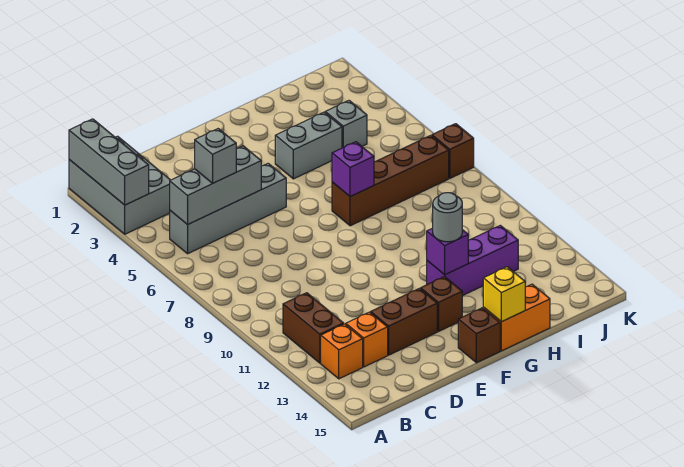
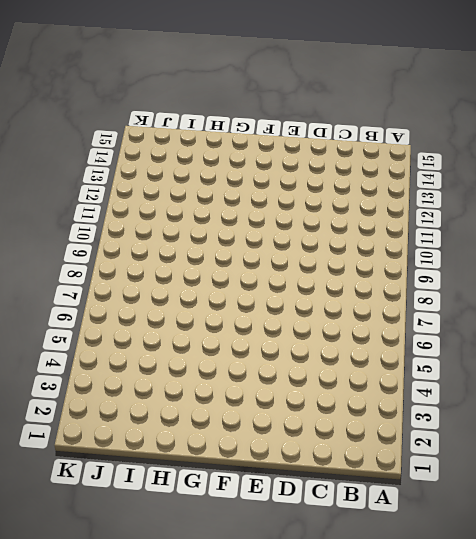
none -> grey brick A1:B3 level 1
none -> grey brick B5:E5 level 1
none -> brown brick B11:B12 level 1

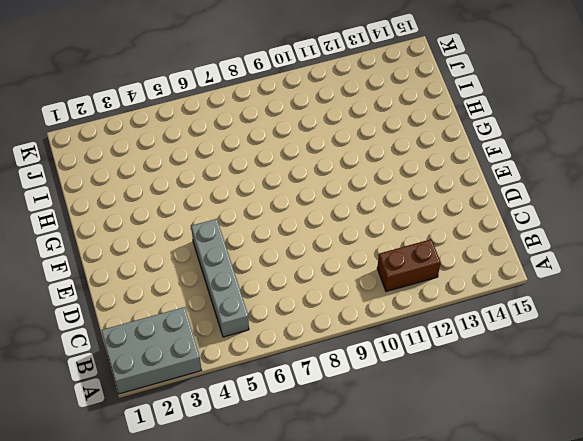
none -> orange brick B13 level 1
none -> orange brick C13 level 1
none -> brown brick D13:E13 level 1

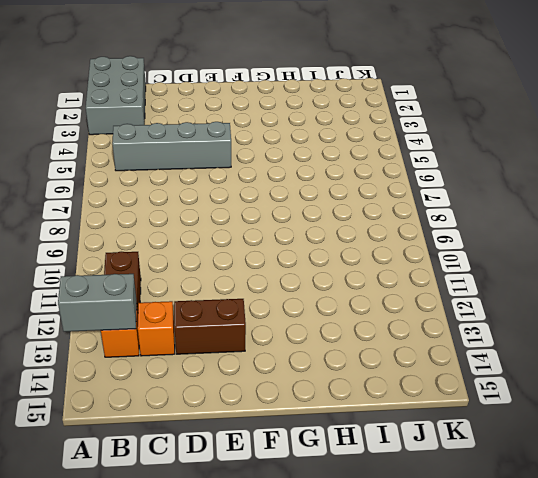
grey brick A13:B13 level 2 -> grey brick G4:H4 level 1
none -> brown brick F13 level 1
none -> brown brick F15 level 1
none -> brown brick G7:J7 level 1

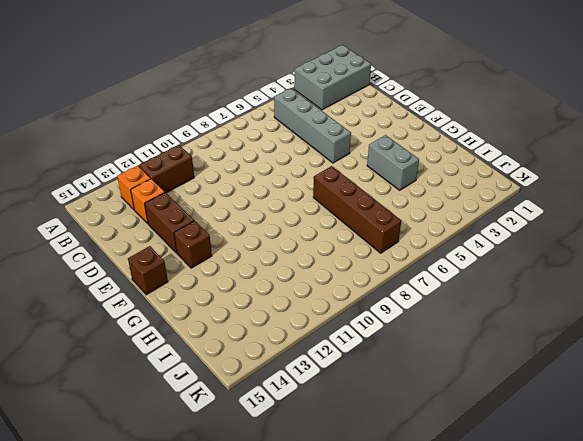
none -> purple brick G12:I12 level 1
none -> orange brick G15:H15 level 1
none -> grey brick I4 level 1

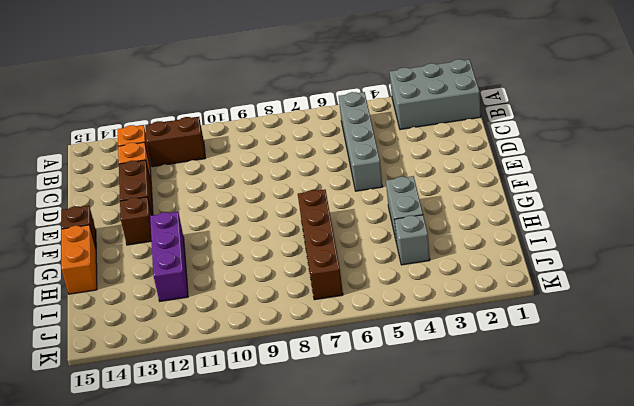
none -> brown brick K7 level 1
none -> grey brick A1:A3 level 2
none -> grey brick B5:D5 level 2

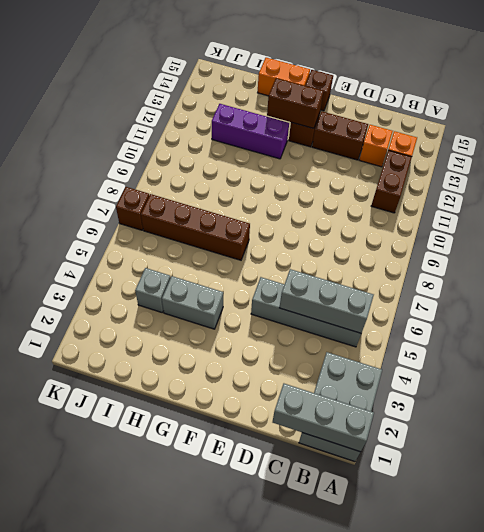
grey brick A1:C1 level 2 -> grey brick A1:A3 level 2
brown brick F13:G13 level 2 -> none
none -> purple brick G7 level 2
none -> purple brick G12 level 2
none -> yellow brick G15 level 2

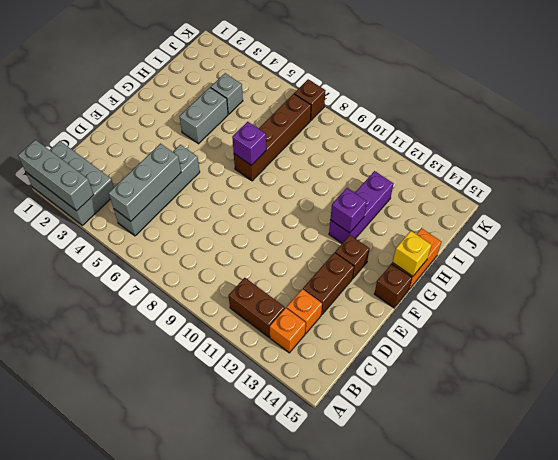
none -> grey brick C5 level 3
none -> grey round brick G12 level 3

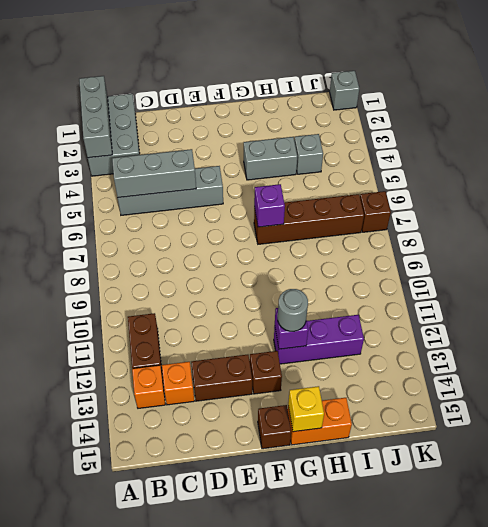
grey brick K1 level 1 -> grey brick C5 level 3

